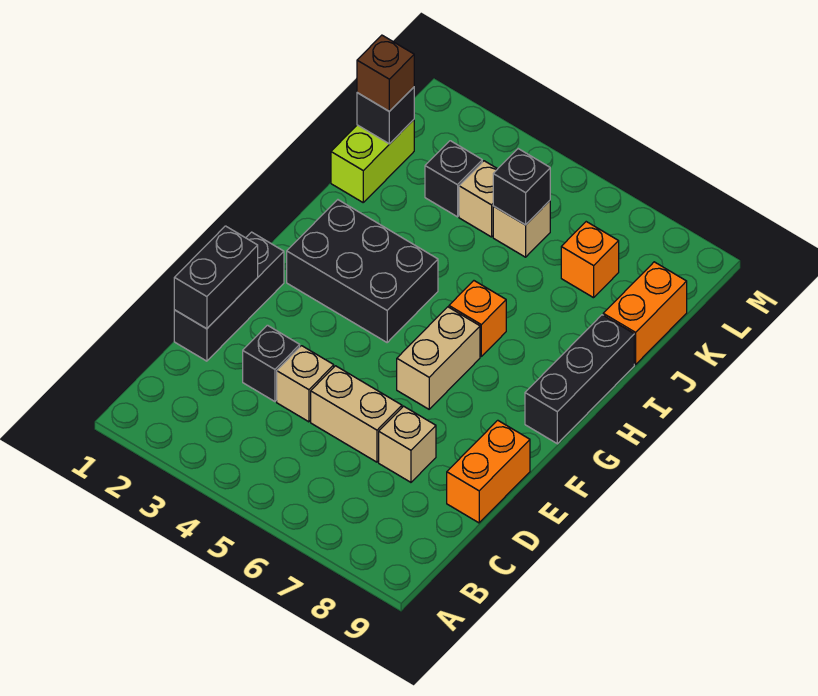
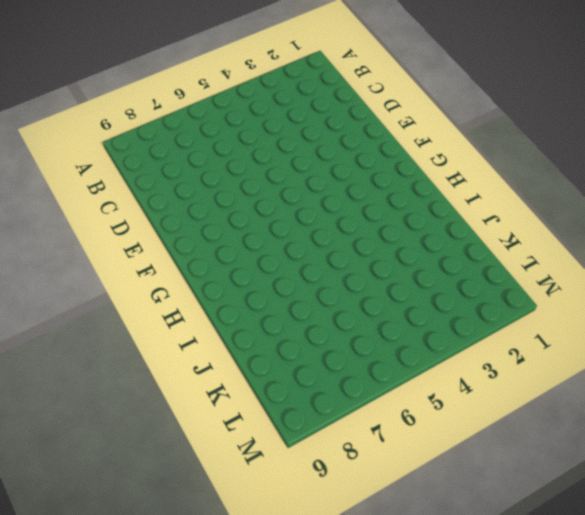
none -> black brick D1:F1 level 1
none -> black brick D3 level 1
none -> tan brick D4 level 1

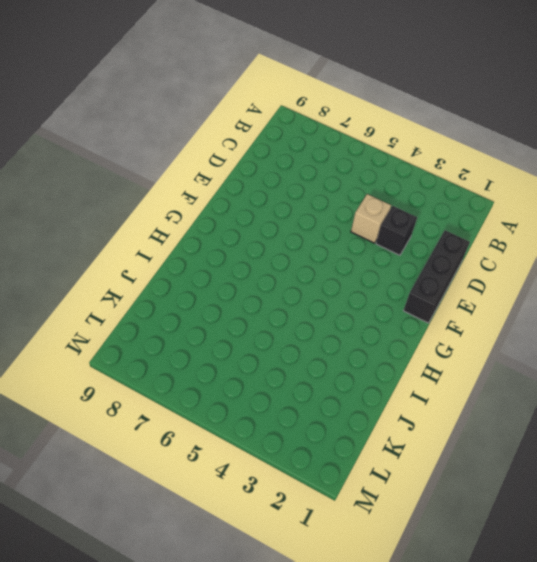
none -> tan brick D5:D6 level 1
none -> tan brick D7 level 1
none -> orange brick D9:E9 level 1

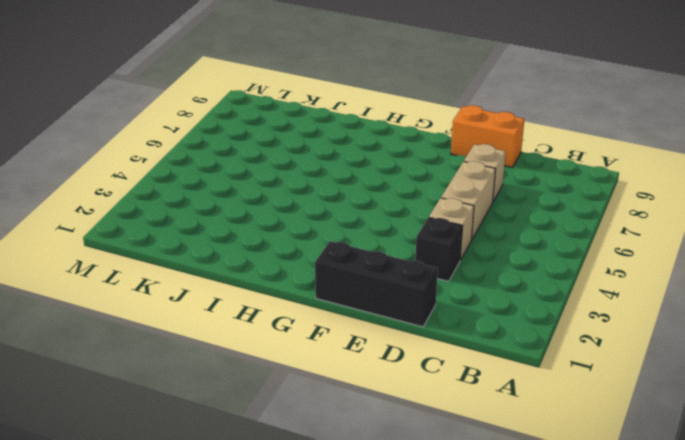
none -> tan brick F6:G6 level 1
none -> black brick G2:H4 level 1
none -> black brick G9:I9 level 1

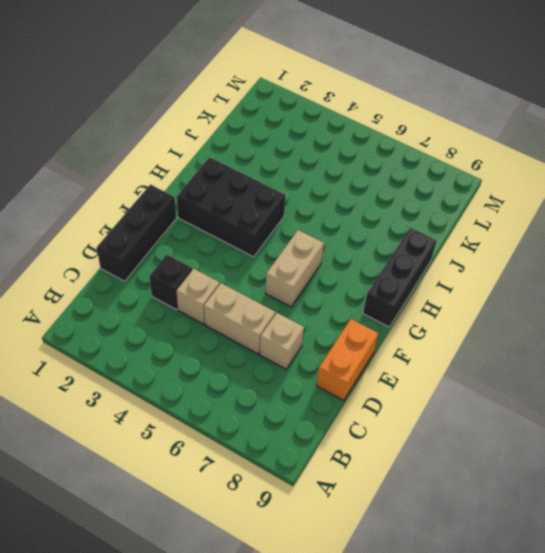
none -> orange brick H6 level 1
none -> lime brick J1:K1 level 1
none -> orange brick J9:K9 level 1

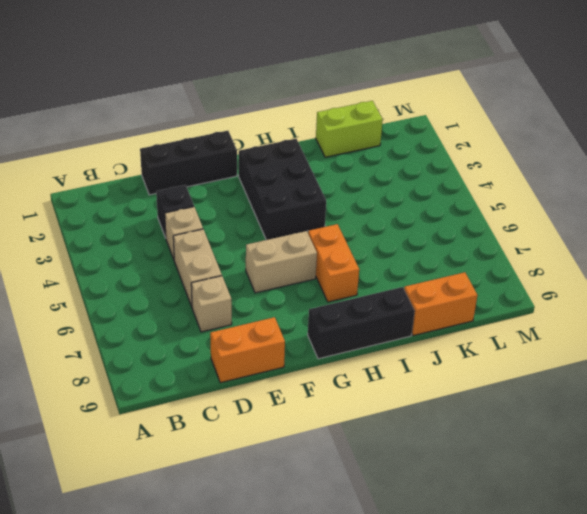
orange brick H6:H7 level 1 -> orange brick H6 level 1
none -> black brick K3 level 1
none -> tan brick K4 level 1
none -> tan brick K5 level 1

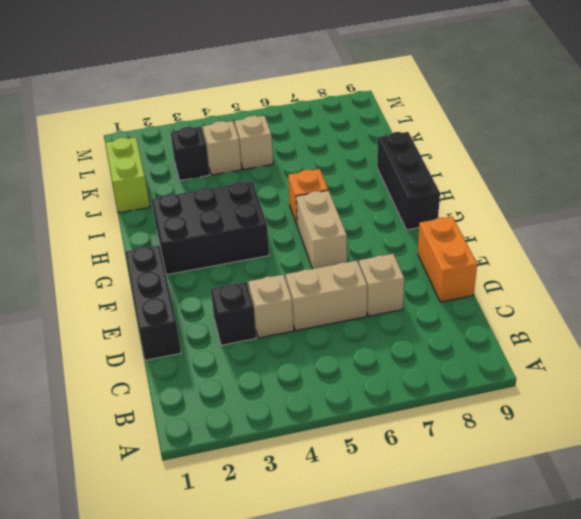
none -> orange brick J9:K9 level 1
none -> orange brick K7 level 1
none -> black brick D1:E1 level 2

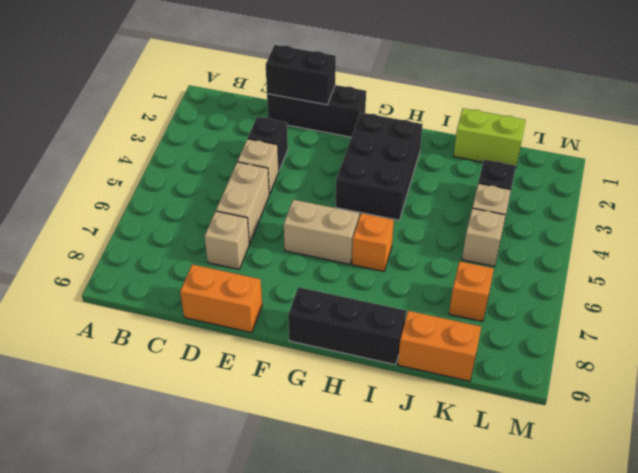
none -> black brick K1 level 2
none -> black brick K5 level 2
none -> brown brick K1 level 3

